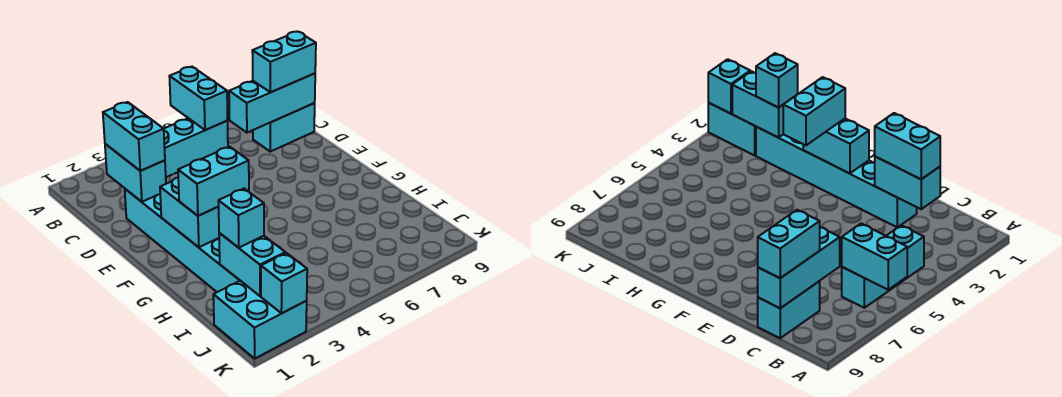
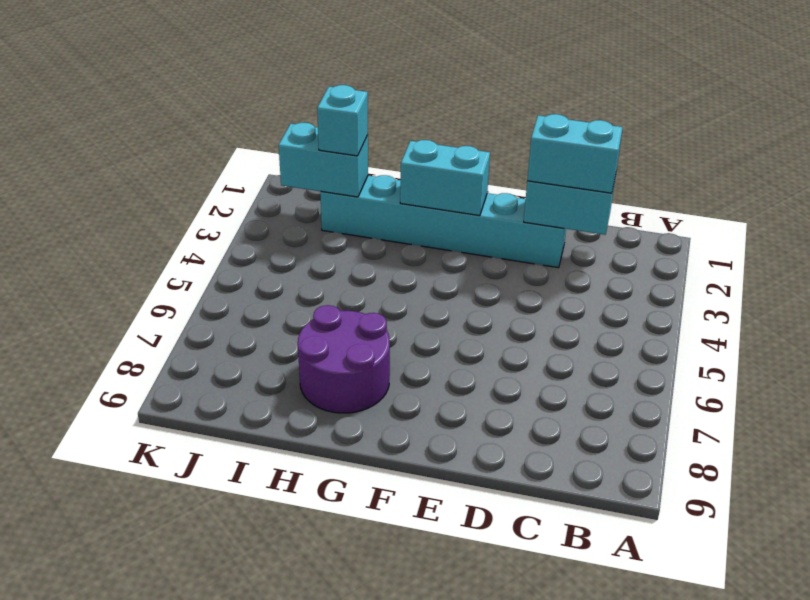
purple round brick G7:H8 level 1 -> none
none -> cyan brick B4:B6 level 1
none -> cyan brick C8:C9 level 1
none -> cyan brick J1:K2 level 1

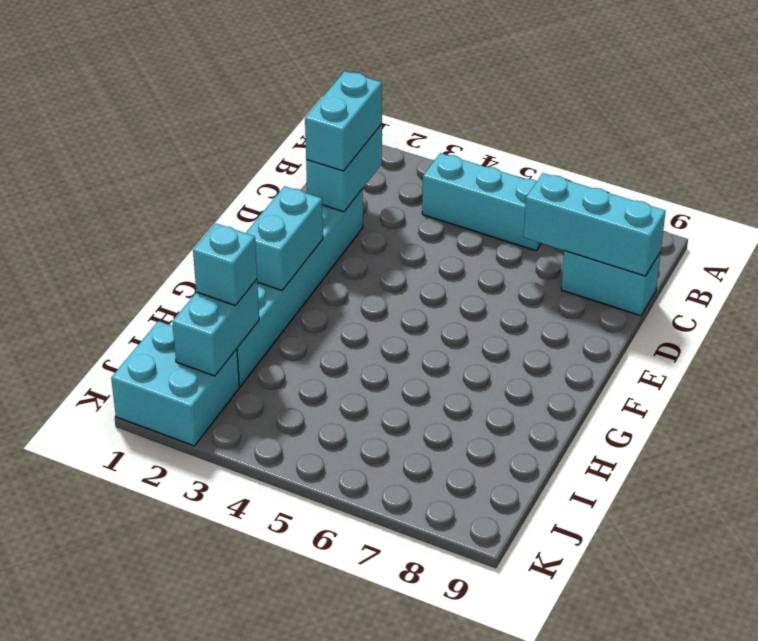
none -> cyan brick A6:B6 level 2
none -> cyan brick K2 level 2
none -> cyan brick C8:C9 level 3

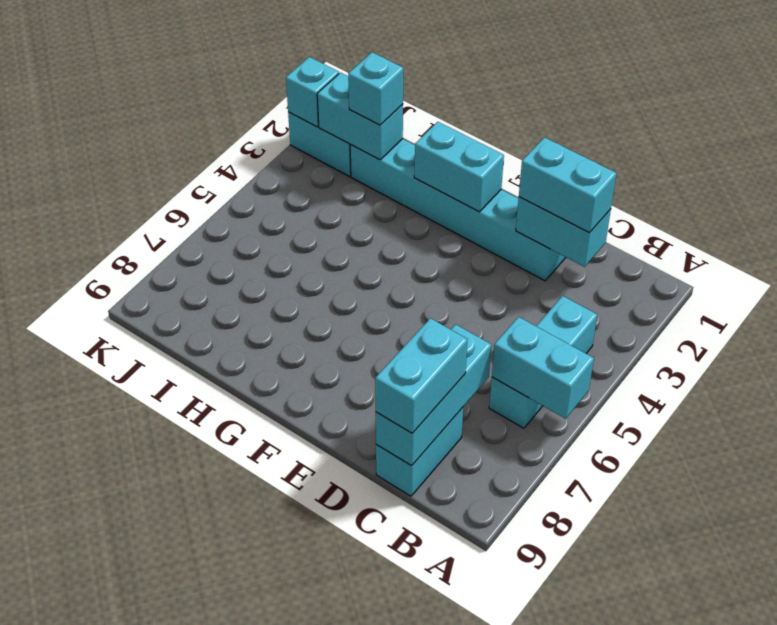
none -> cyan brick G2:G3 level 3

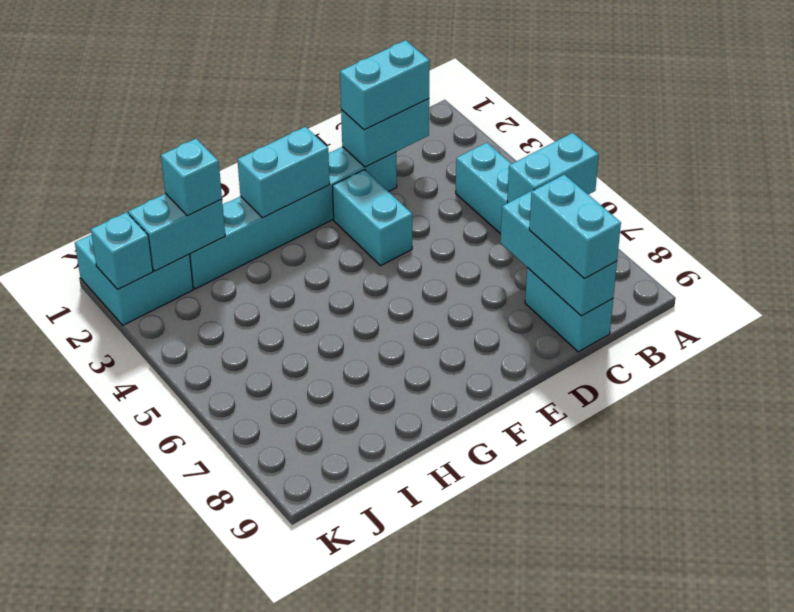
cyan brick E3:E4 level 1 -> cyan brick G2:G3 level 3

